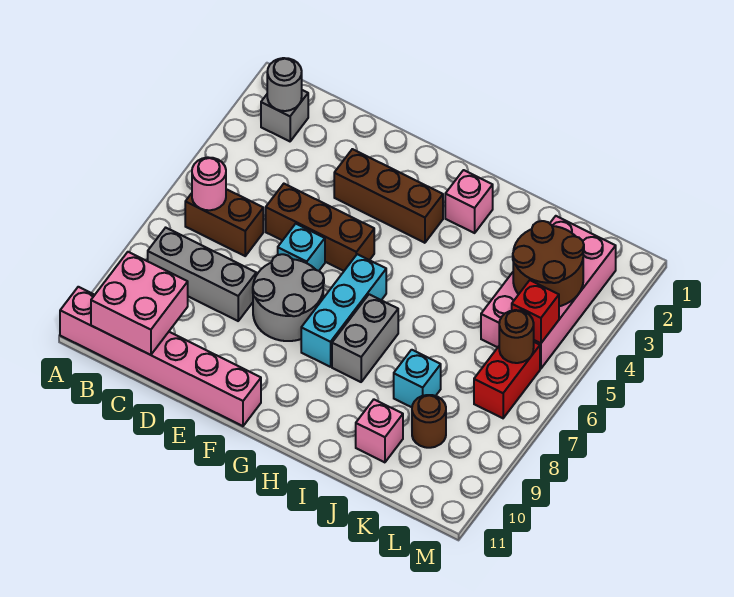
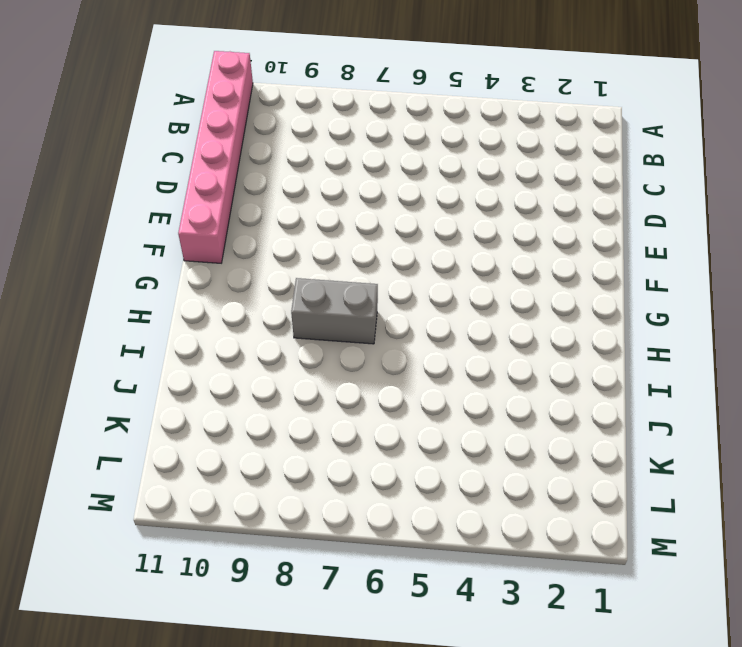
none -> grey brick B2 level 1
none -> brown brick B6:C6 level 1
none -> grey brick B8:D8 level 1

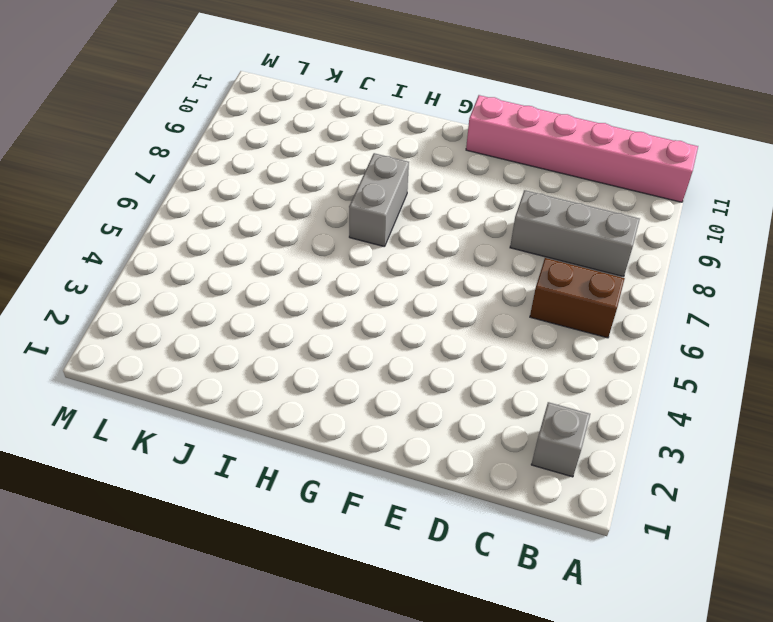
none -> brown brick D5:F5 level 1
none -> brown brick E3:G3 level 1
none -> cyan brick E6 level 1

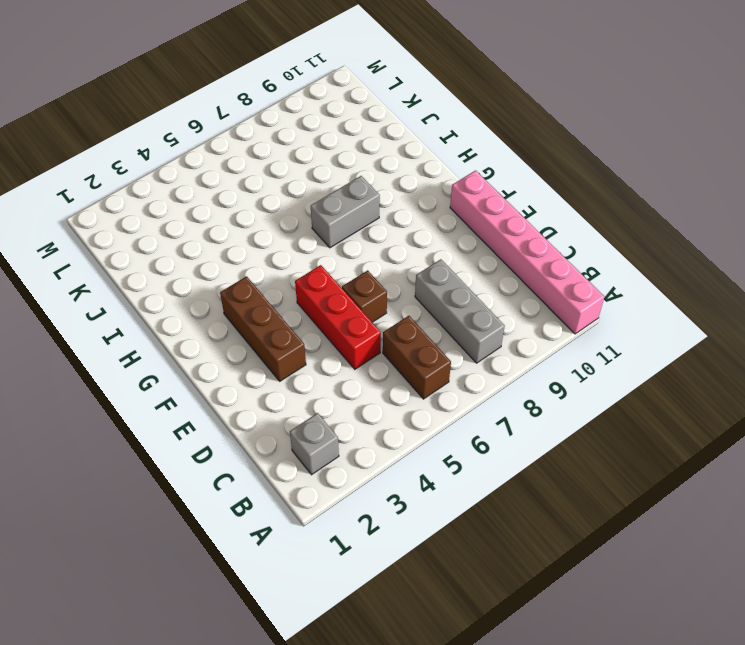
red brick D5:F5 level 1 -> brown brick D5:F5 level 1
brown brick E6 level 1 -> cyan brick E6 level 1
none -> grey round brick E7:F8 level 1
none -> cyan brick G6:G8 level 1
none -> pink brick H2 level 1

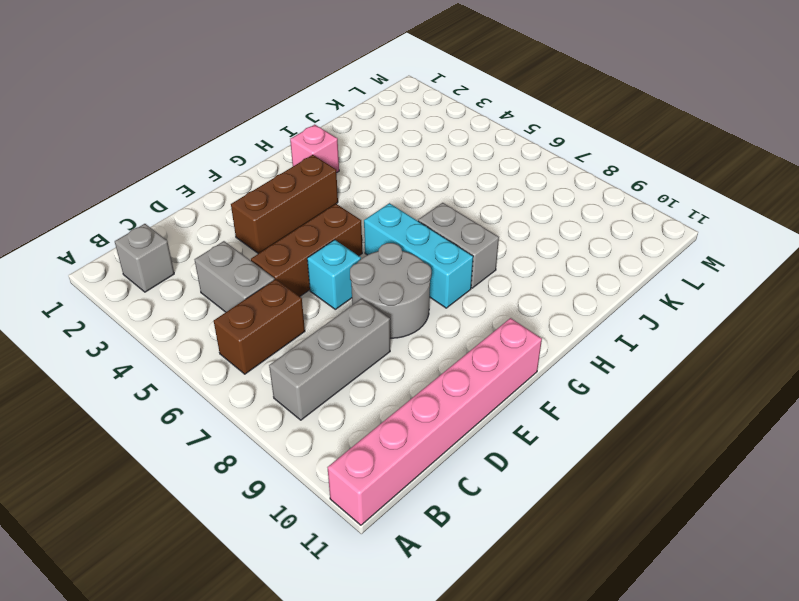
grey brick C4:C5 level 1 -> none
none -> cyan brick J8 level 1
none -> pink brick J10 level 1
none -> pink brick K2:L5 level 1

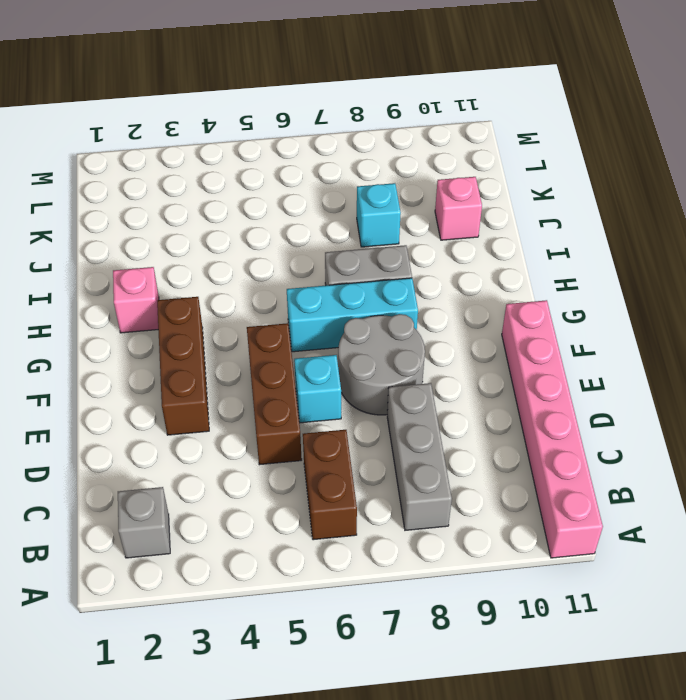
none -> pink brick K2:L5 level 1
none -> brown round brick K9 level 1
none -> red brick L6:L7 level 1

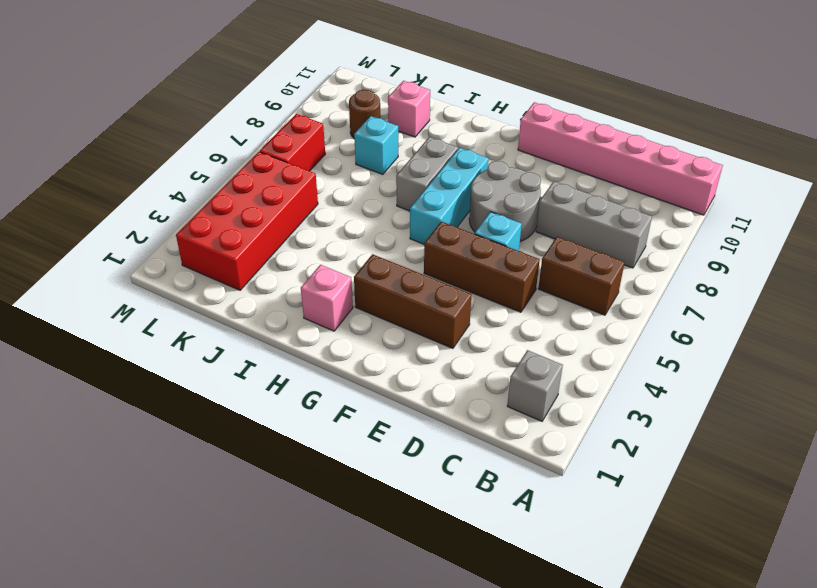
red brick K2:L5 level 1 -> pink brick K2:L5 level 1
none -> grey round brick B2 level 2
none -> pink round brick B6 level 2
none -> pink brick B10:C11 level 2

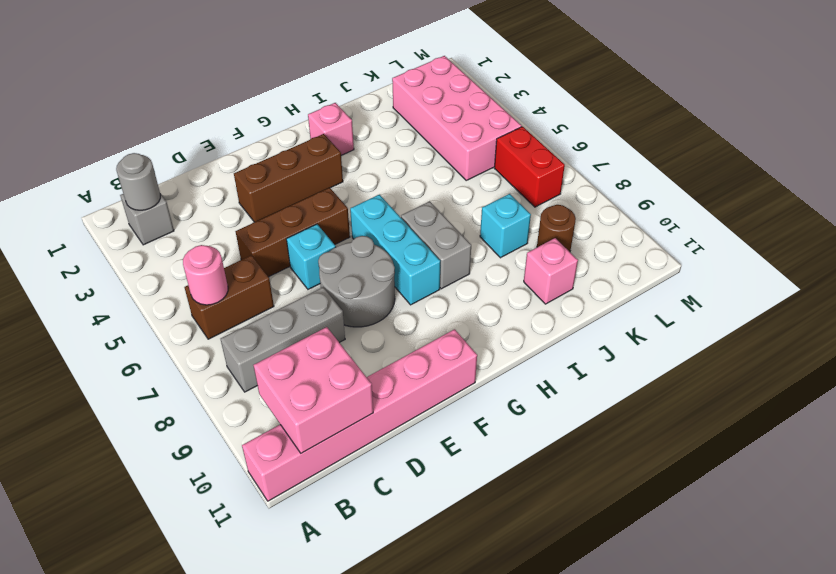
none -> brown round brick K3:L4 level 2
none -> red brick L5 level 2
none -> brown round brick L6 level 2

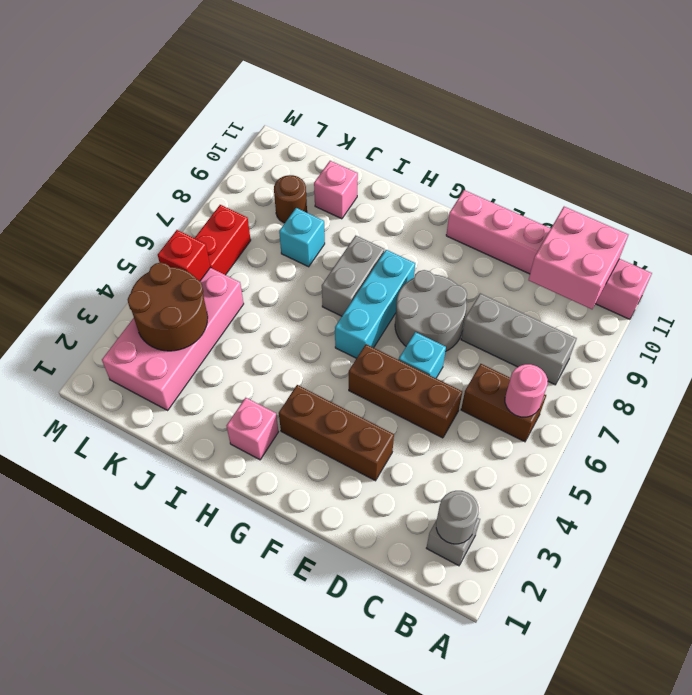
none -> brown round brick L6 level 2

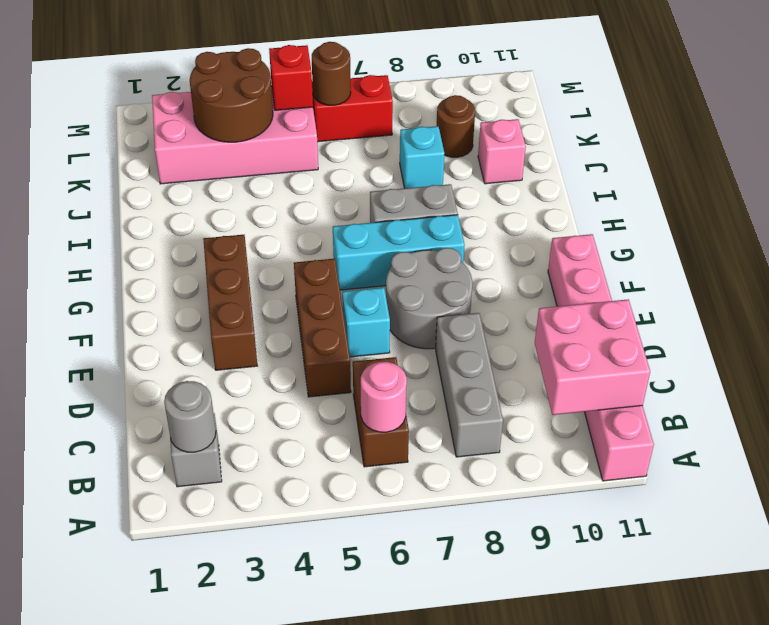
none -> pink brick H2 level 1

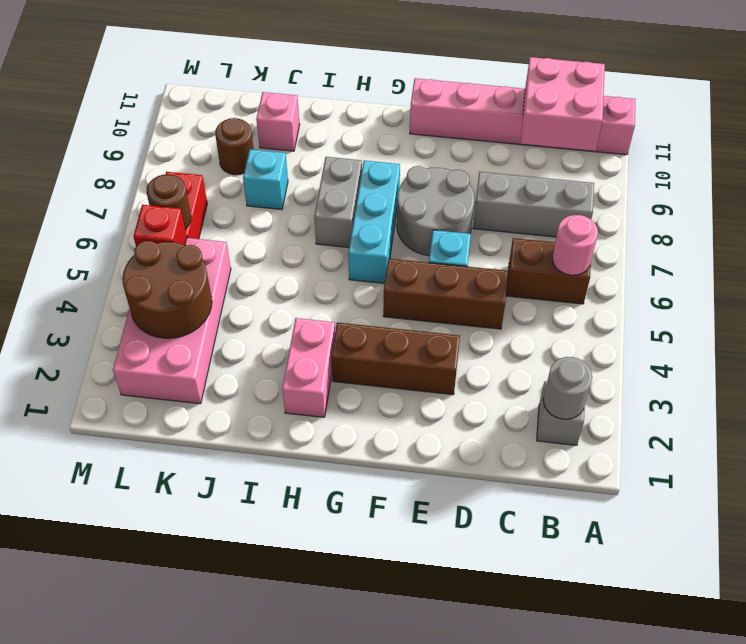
pink brick H2:H3 level 1 -> pink brick H2 level 1

